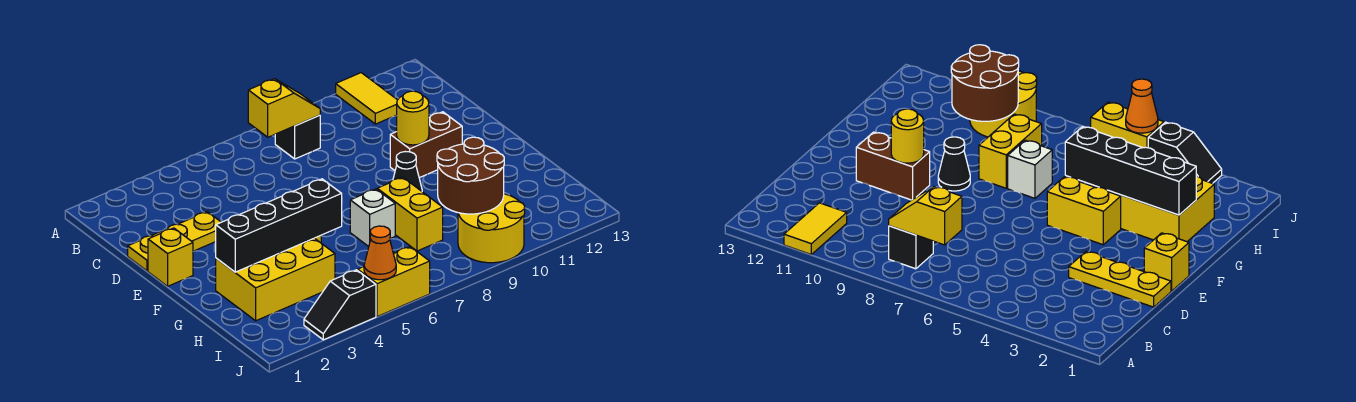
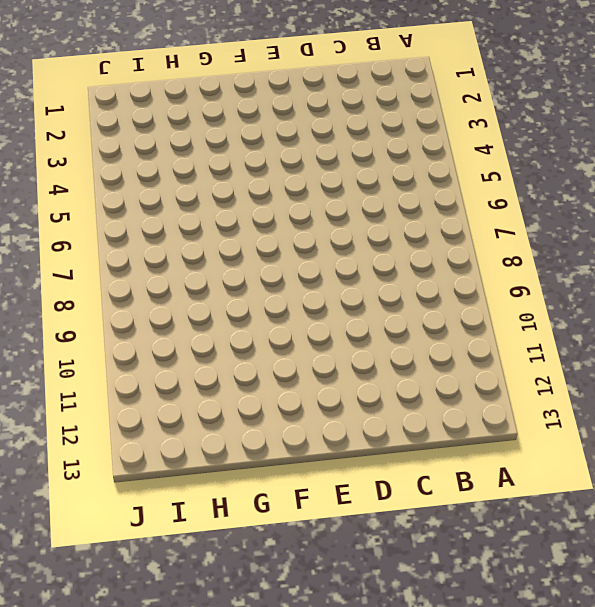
none -> yellow tile A11:B11 level 1
none -> black brick B8 level 1
none -> yellow plate D1:D3 level 1

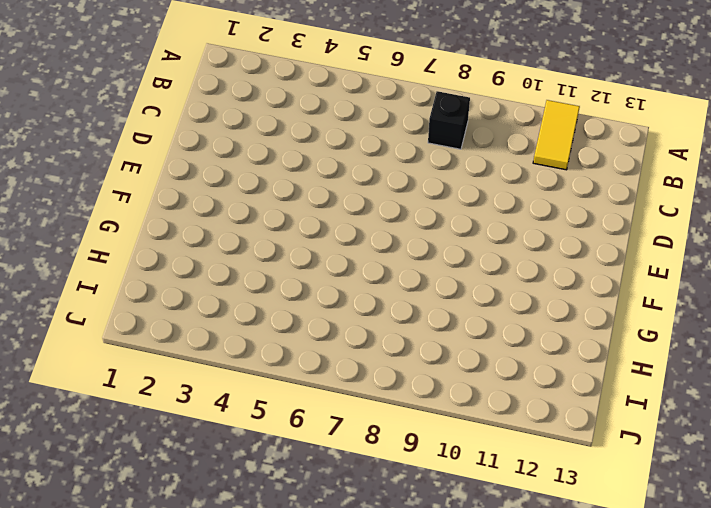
none -> yellow plate D1:D3 level 1
none -> yellow brick E1 level 1
none -> brown brick E10:E11 level 1

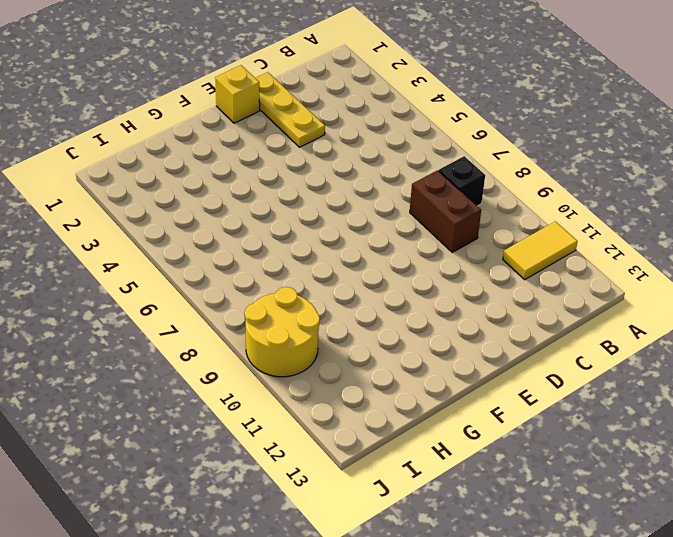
brown brick C8:C9 level 1 -> brown brick E10:E11 level 1
none -> yellow brick F4:F5 level 1
none -> black cone F9 level 1
none -> yellow brick G2:H4 level 1

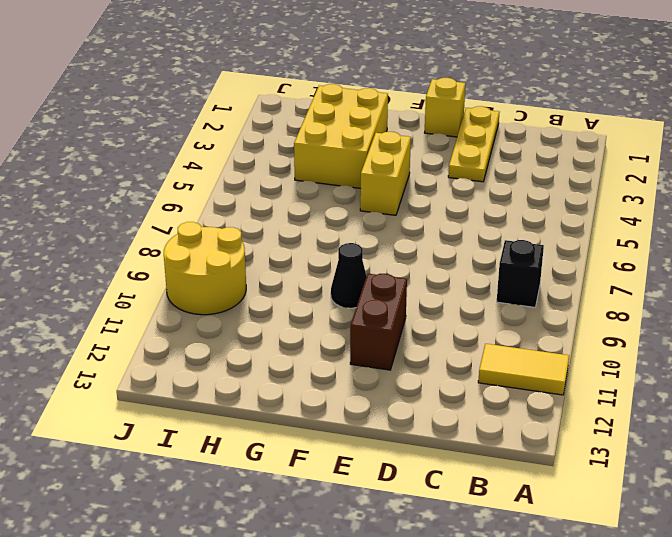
none -> white brick G7 level 1
none -> yellow brick G8:H8 level 1
none -> black slope J3:J4 level 1 top 4

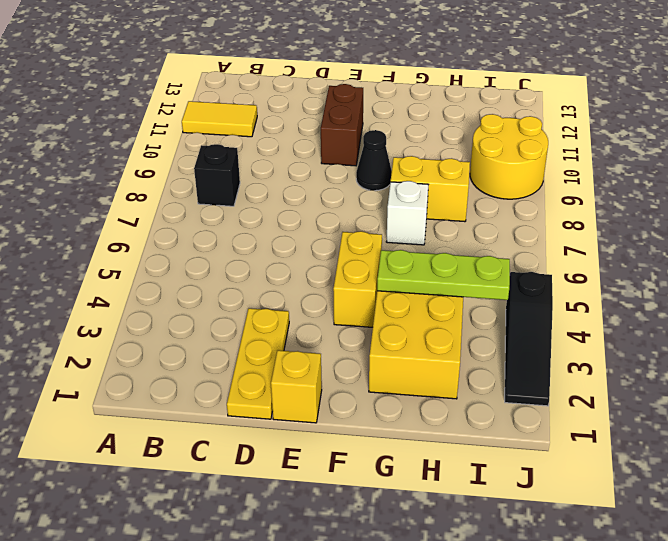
lime plate G4:I4 level 2 -> black brick G2:G5 level 2
black slope J2:J4 level 1 top 4 -> black slope J3:J4 level 1 top 4
none -> yellow brick J5:J6 level 1
none -> yellow slope B7:B8 level 2 top 7
none -> yellow round brick E10 level 2

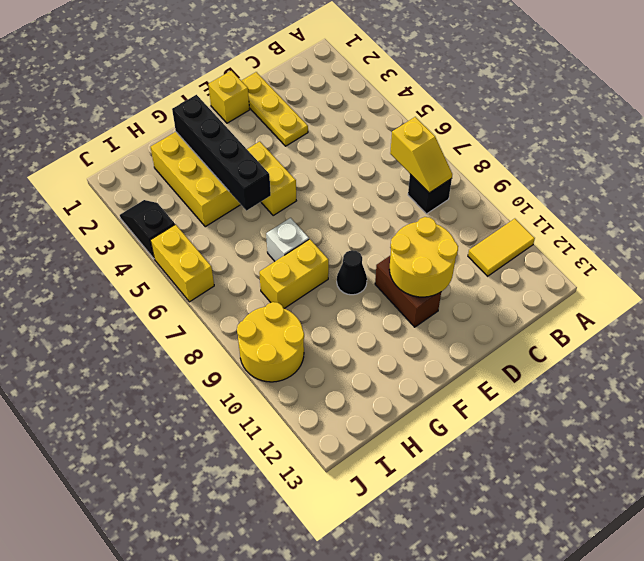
yellow round brick D10:E11 level 2 -> yellow round brick E10 level 2
none -> brown round brick H9:I10 level 2
none -> orange cone J5 level 2

